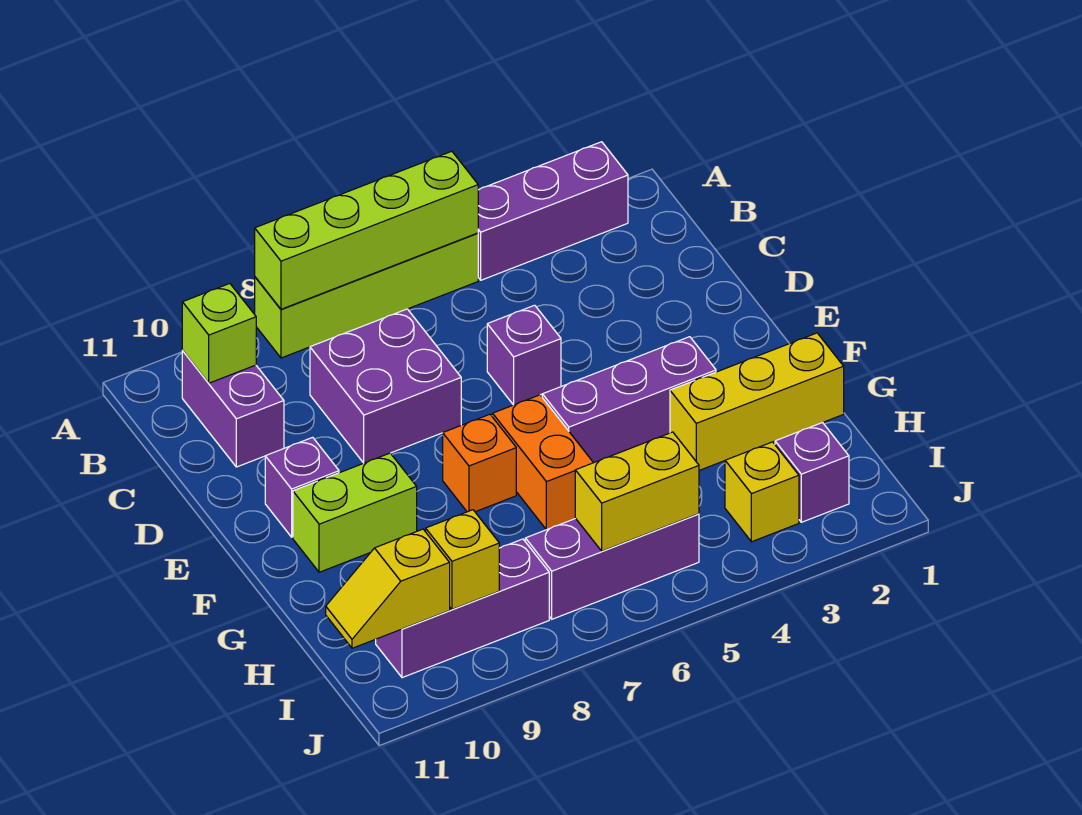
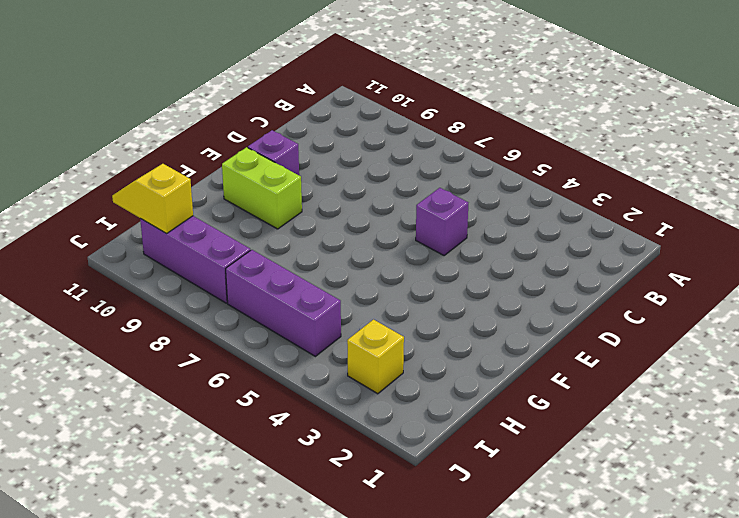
none -> purple brick A2:A4 level 1
none -> lime brick A5:A8 level 1
none -> purple brick B10:C10 level 1

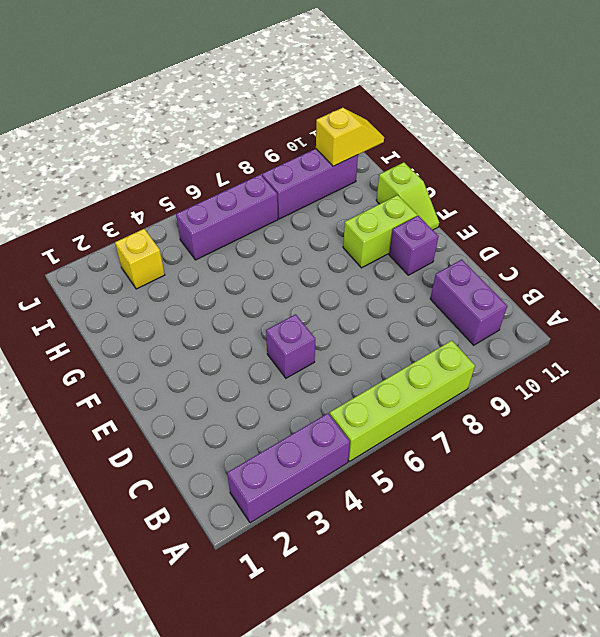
lime slope F11:G11 level 1 top G -> none
none -> purple brick C7:D8 level 1
none -> purple brick F3:F5 level 1
none -> orange brick F6:G6 level 1

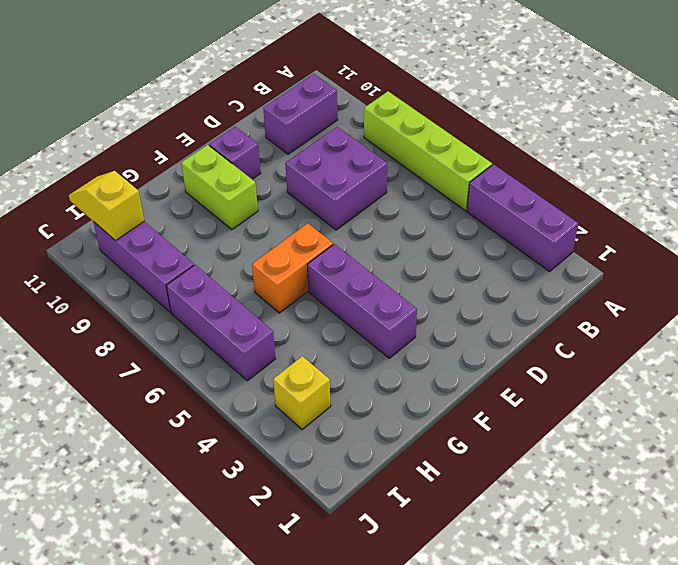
none -> purple brick D5 level 1
none -> orange brick F7 level 1
none -> yellow brick G1:G3 level 1

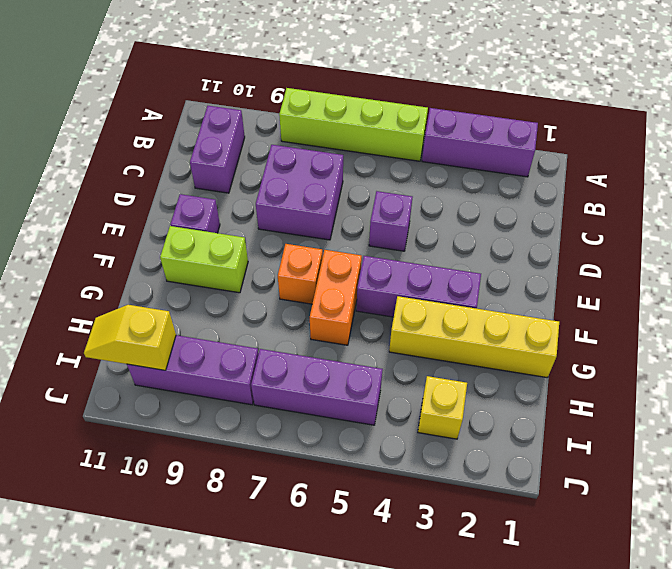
yellow brick G1:G4 level 1 -> yellow brick G1:G3 level 1
none -> purple brick I2 level 1
none -> lime brick A5:A8 level 2
none -> lime brick B10 level 2

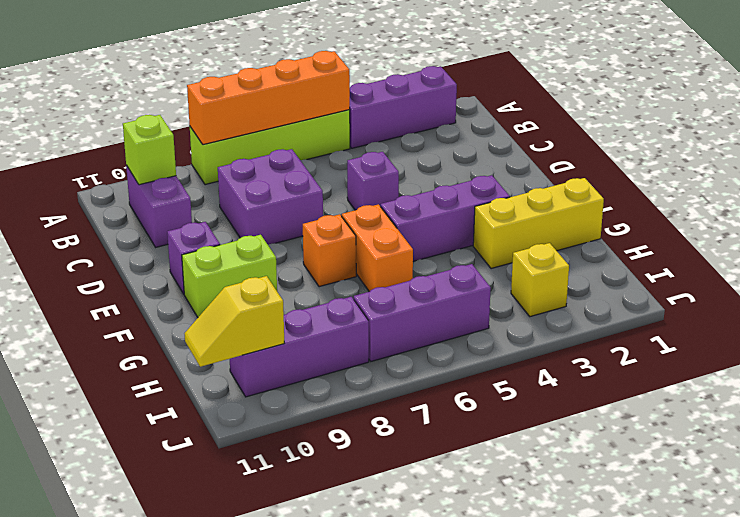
orange brick A5:A8 level 2 -> lime brick A5:A8 level 2
none -> purple brick I2 level 1
none -> yellow brick I5:I6 level 2
none -> yellow brick I9 level 2

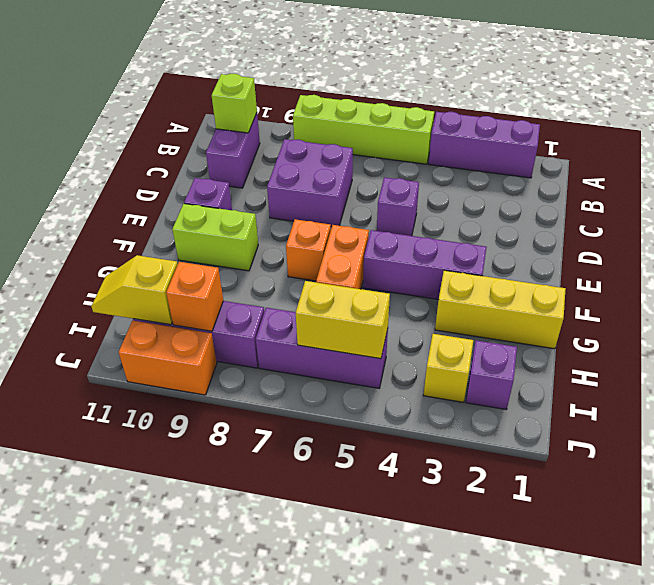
orange brick I9 level 2 -> yellow brick I9 level 2
orange brick J9:J10 level 1 -> none
none -> lime brick A5:A8 level 2

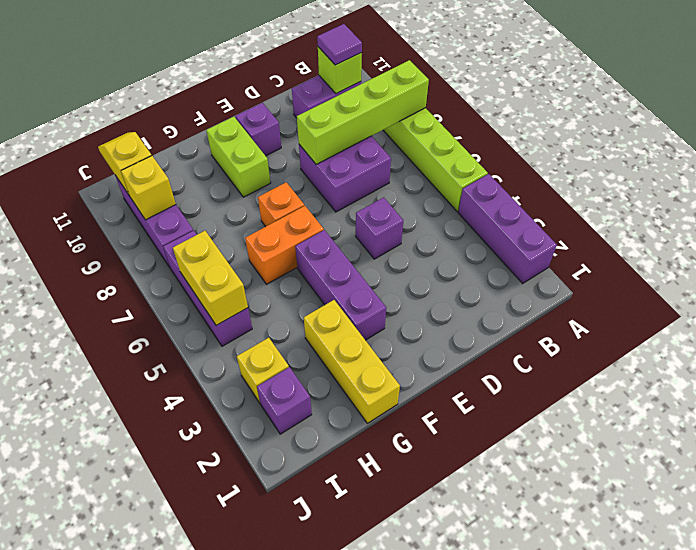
lime brick A8:D8 level 2 -> lime brick A5:A8 level 2
purple tile B10 level 3 -> none

